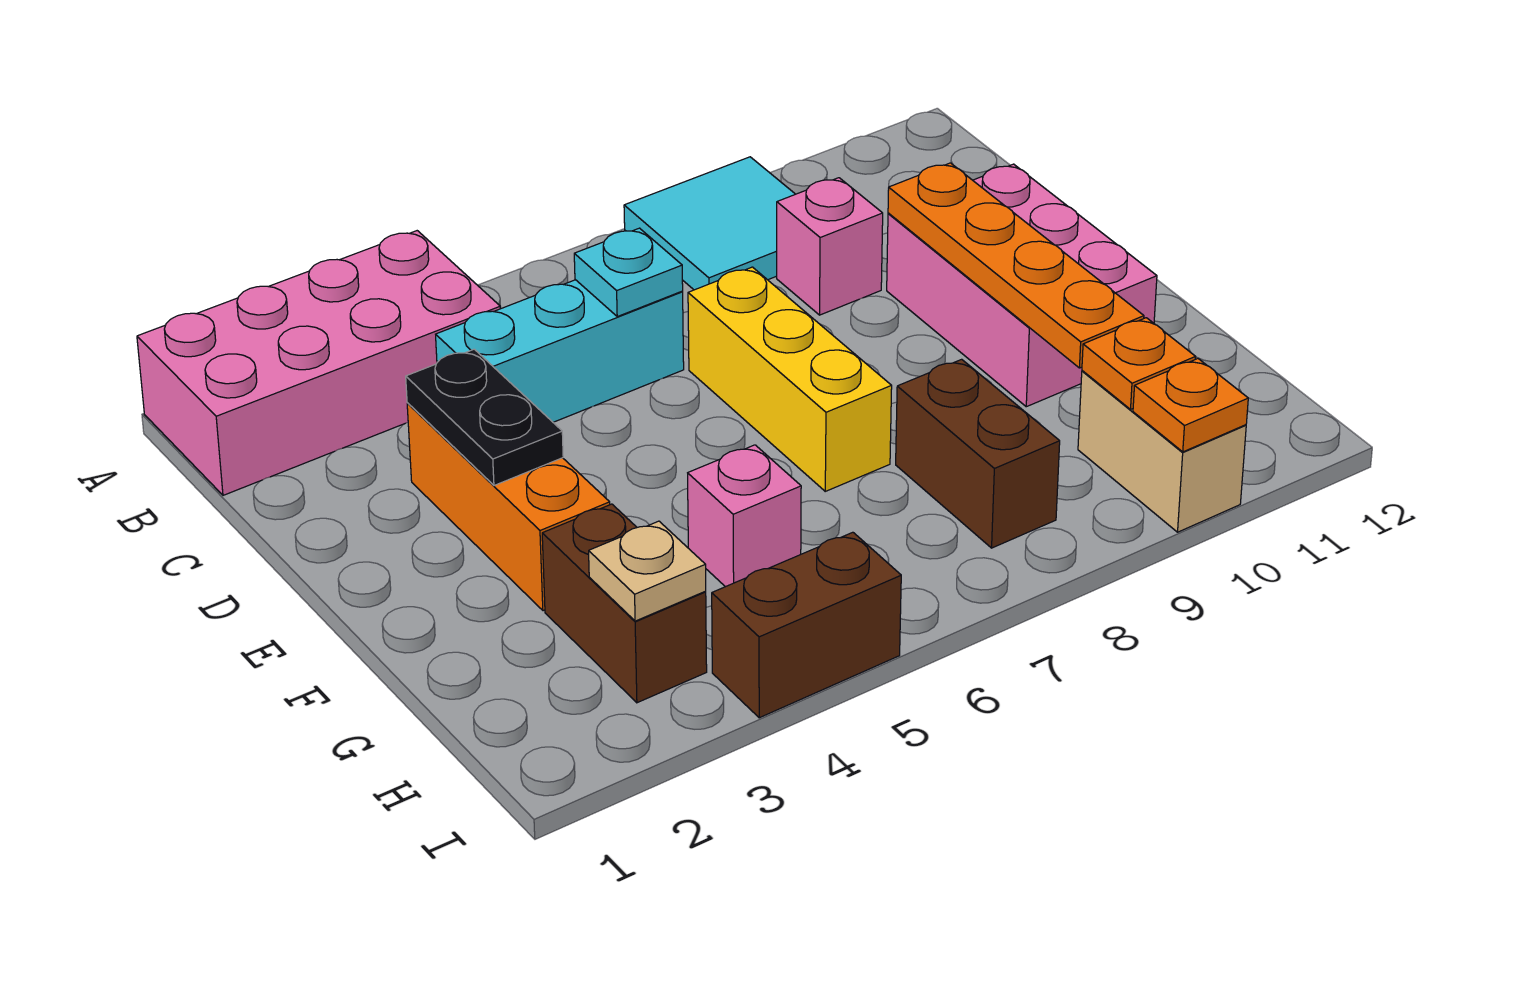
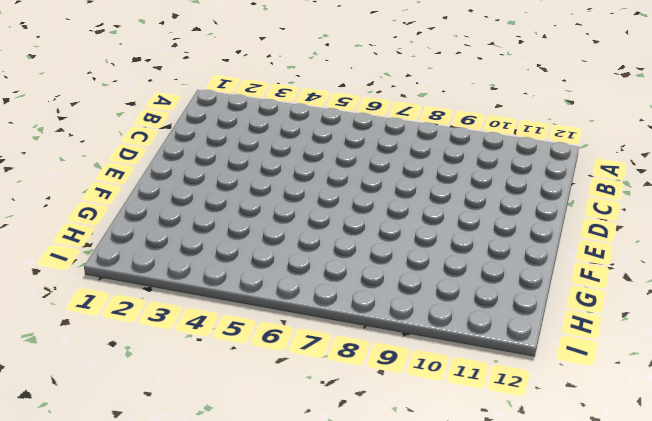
none -> pink brick A1:B4 level 1
none -> cyan tile A8:B9 level 1
none -> cyan brick C4:C6 level 1

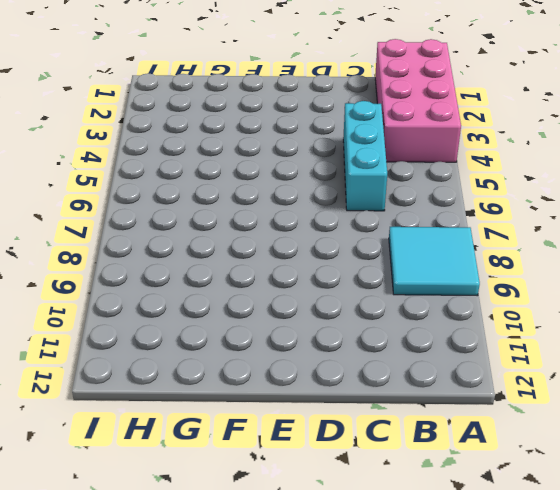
none -> pink brick C9 level 1
none -> orange brick D3:F3 level 1
none -> yellow brick D7:F7 level 1

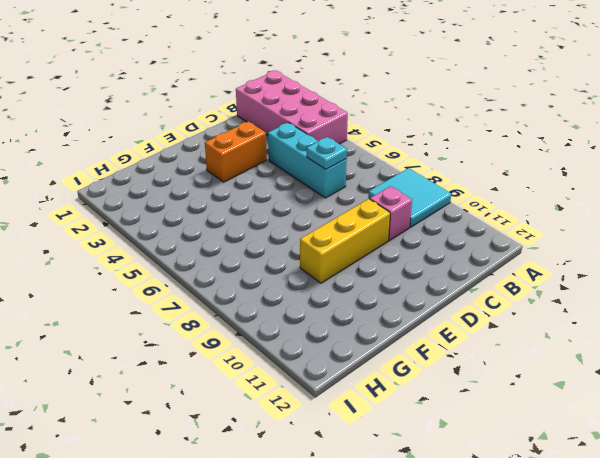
orange brick D3:E3 level 1 -> orange brick D3:F3 level 1
yellow brick D9:F9 level 1 -> yellow brick D7:F7 level 1
none -> pink brick D10:F11 level 1
none -> brown brick G3:H3 level 1
none -> pink brick G5 level 1

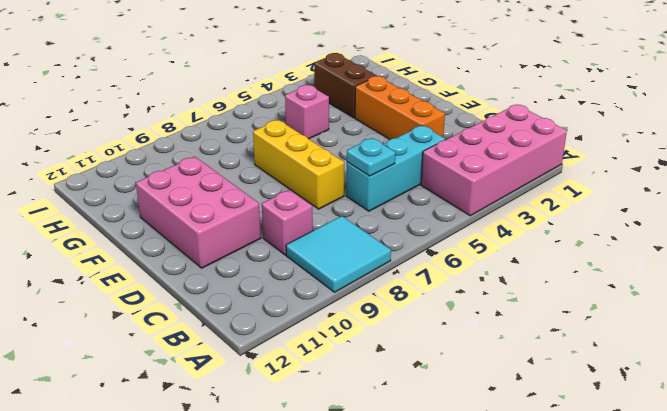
none -> brown brick G8:H8 level 1
none -> tan brick H10:I10 level 1
none -> brown brick I4:I5 level 1

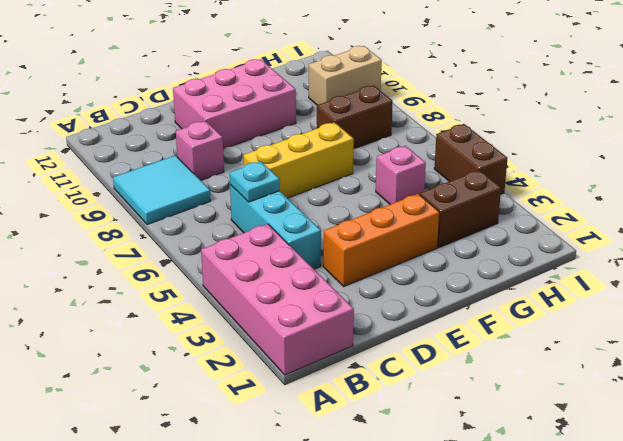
none -> black plate D3:E3 level 2
none -> orange plate D10:G10 level 2
none -> tan plate H3 level 2

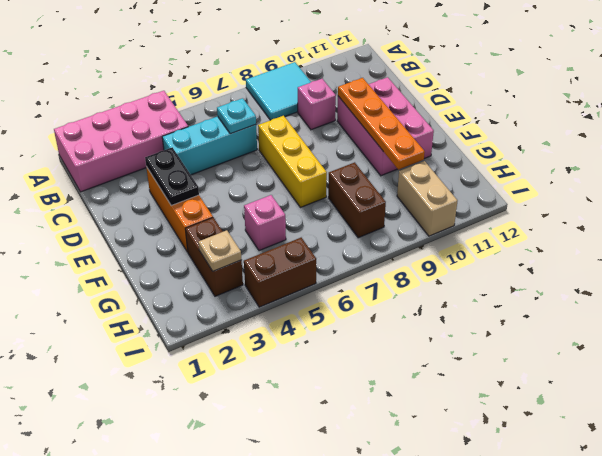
none -> orange plate H10 level 2
none -> orange plate I10 level 2

